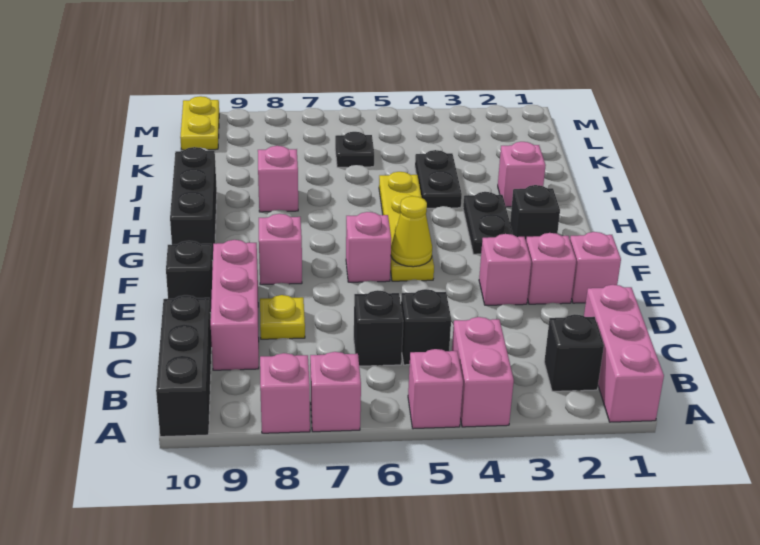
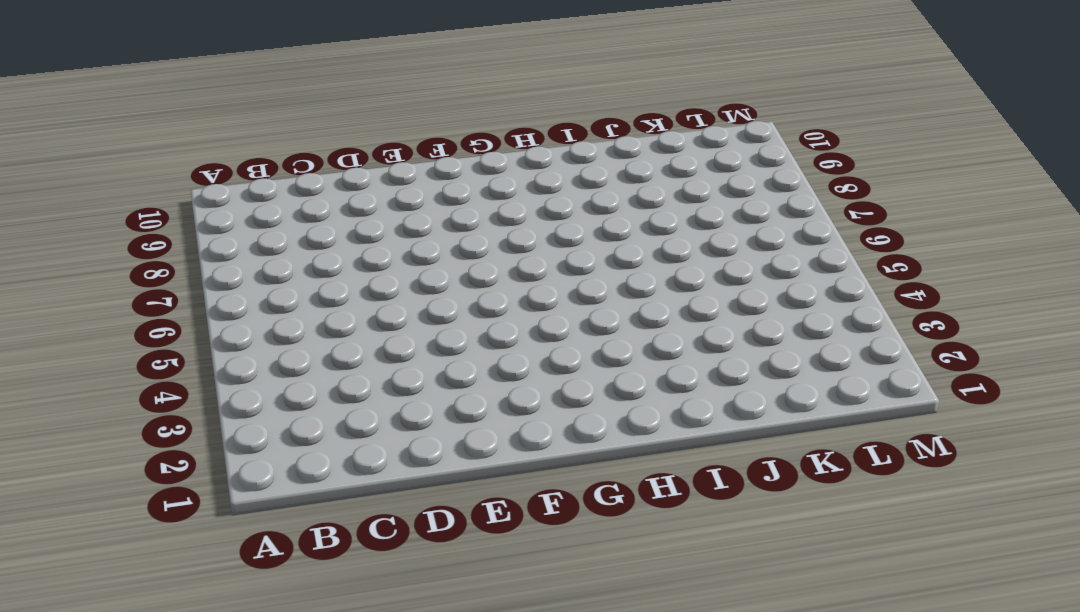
none -> pink brick A1:C1 level 1
none -> pink brick A4:B4 level 1
none -> pink brick A5 level 1

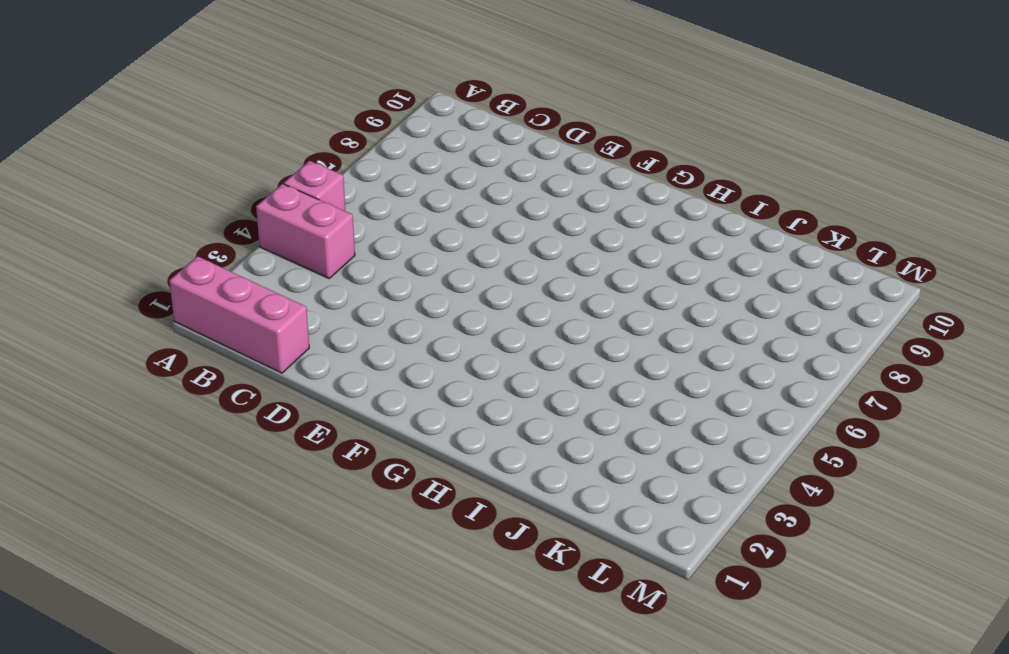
none -> pink brick A7 level 1
none -> pink brick A8 level 1
none -> black brick A10:C10 level 1

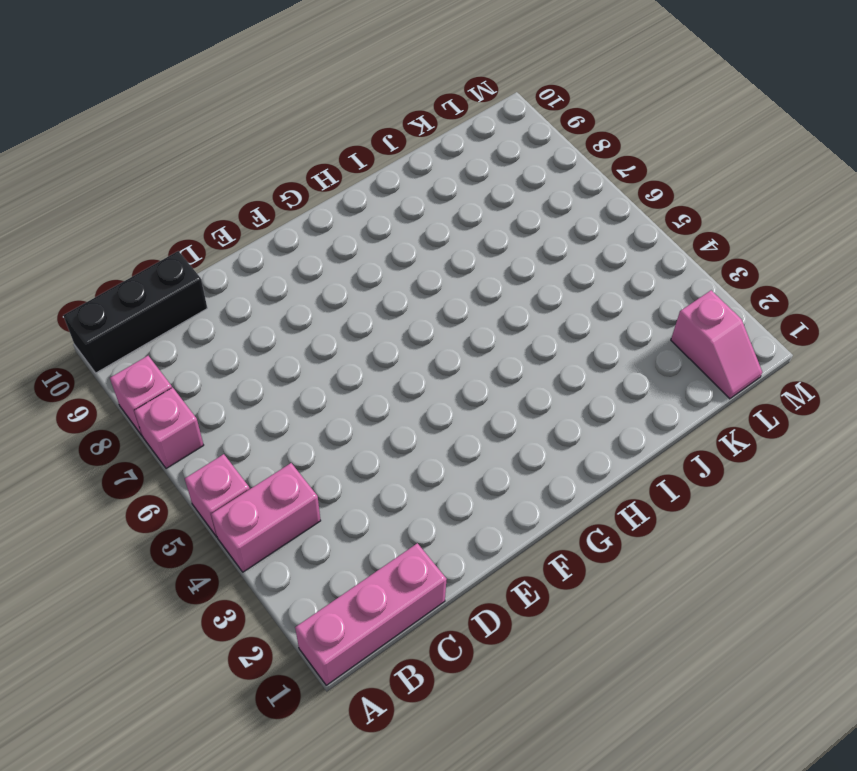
pink slope L1:L2 level 1 top 2 -> none
none -> black brick B2 level 1
none -> black brick C5 level 1
none -> black brick C6 level 1

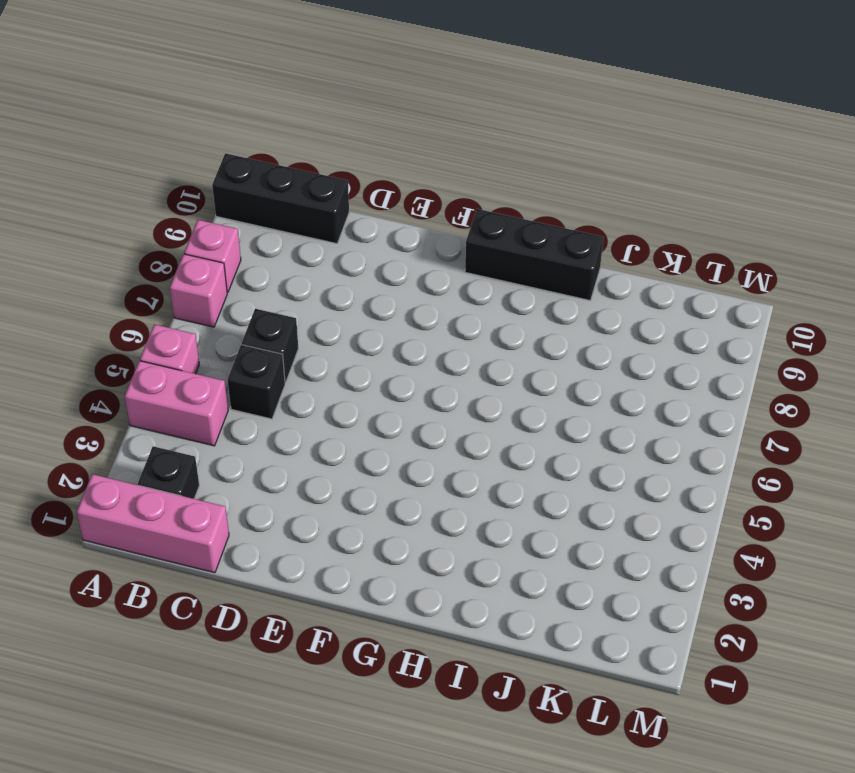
none -> pink brick C9:E9 level 1
none -> yellow plate D8 level 1
none -> pink brick E1 level 1

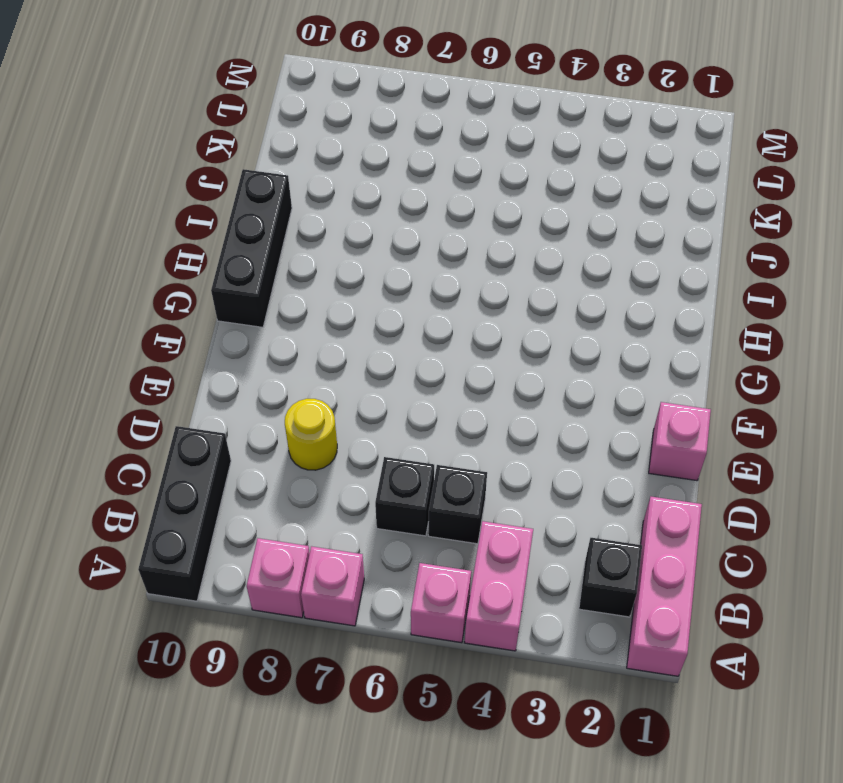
yellow round brick D8 level 1 -> yellow plate D8 level 1
none -> pink brick C9:E9 level 1
none -> pink brick E2 level 1
none -> pink brick E3 level 1

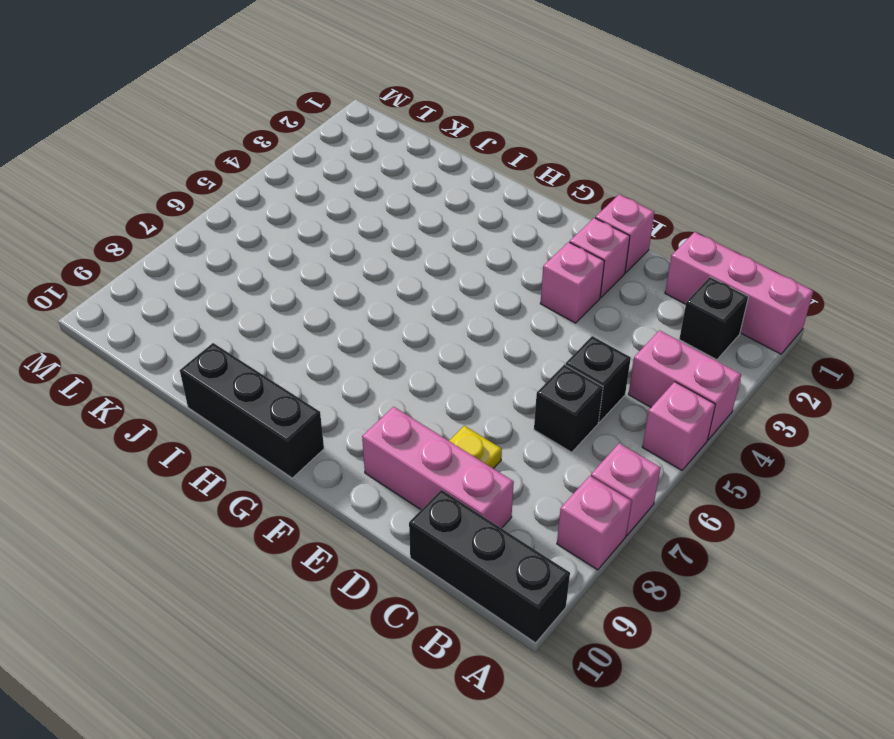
none -> black brick E10 level 1
none -> yellow plate F5:I5 level 1
none -> pink brick F6 level 1

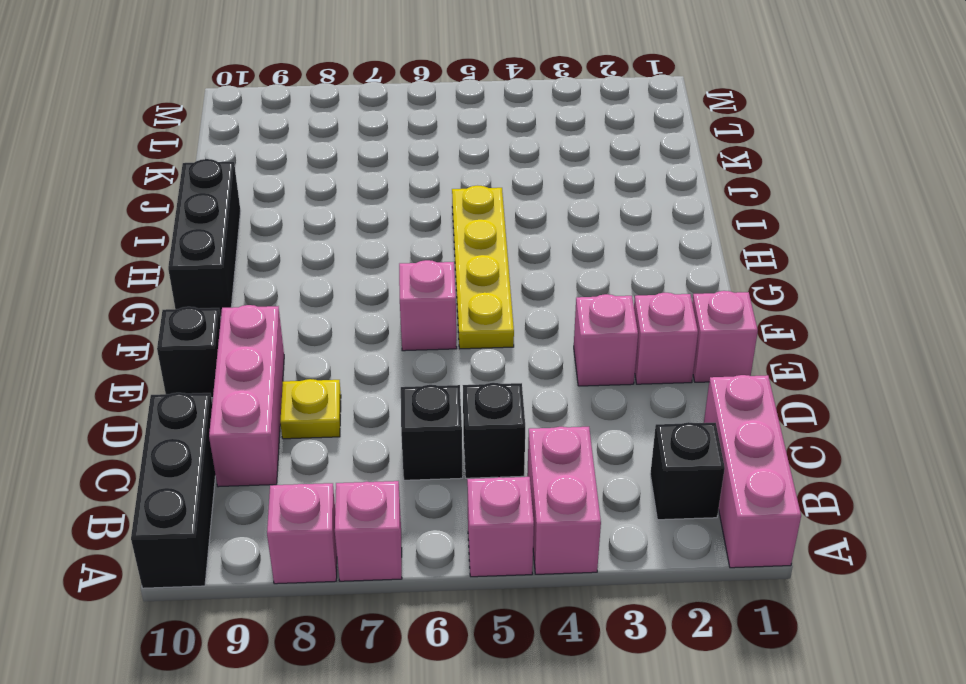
none -> pink brick F8 level 1
none -> black brick G2 level 1
none -> black plate G3:H3 level 1

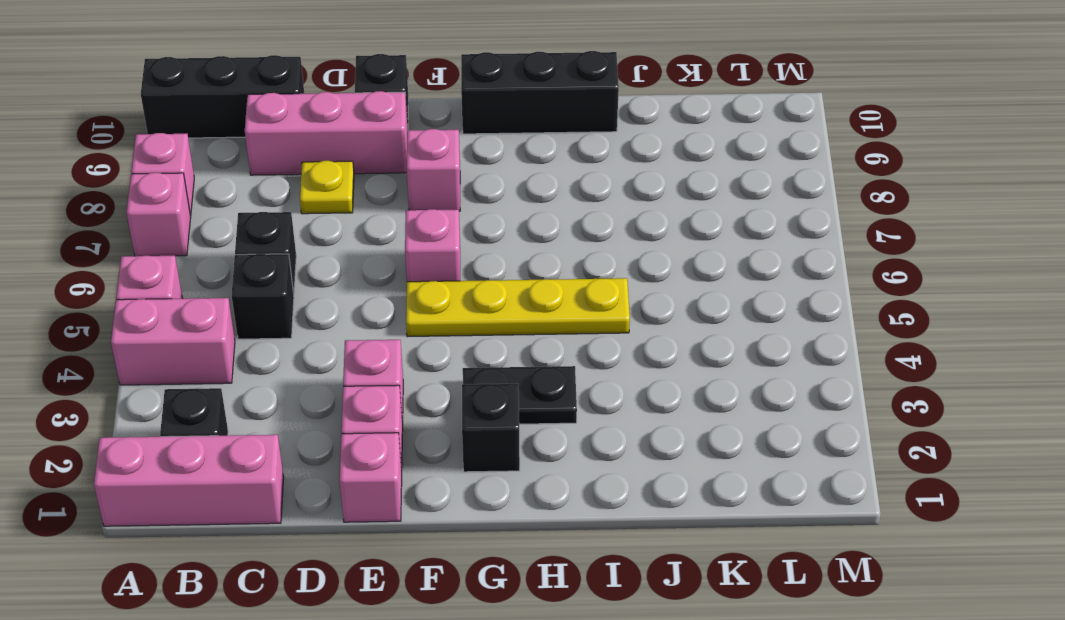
none -> pink brick I2 level 1
none -> black plate I4:J4 level 1
none -> pink brick I8 level 1

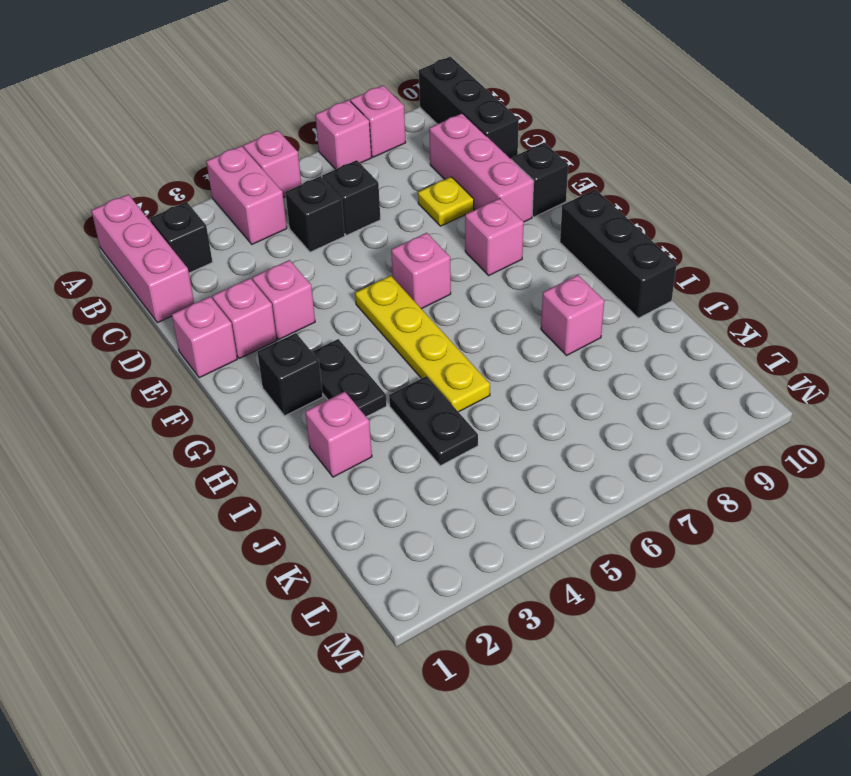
none -> black plate K6 level 1
none -> yellow plate L10:M10 level 1
none -> yellow cone F5 level 2

